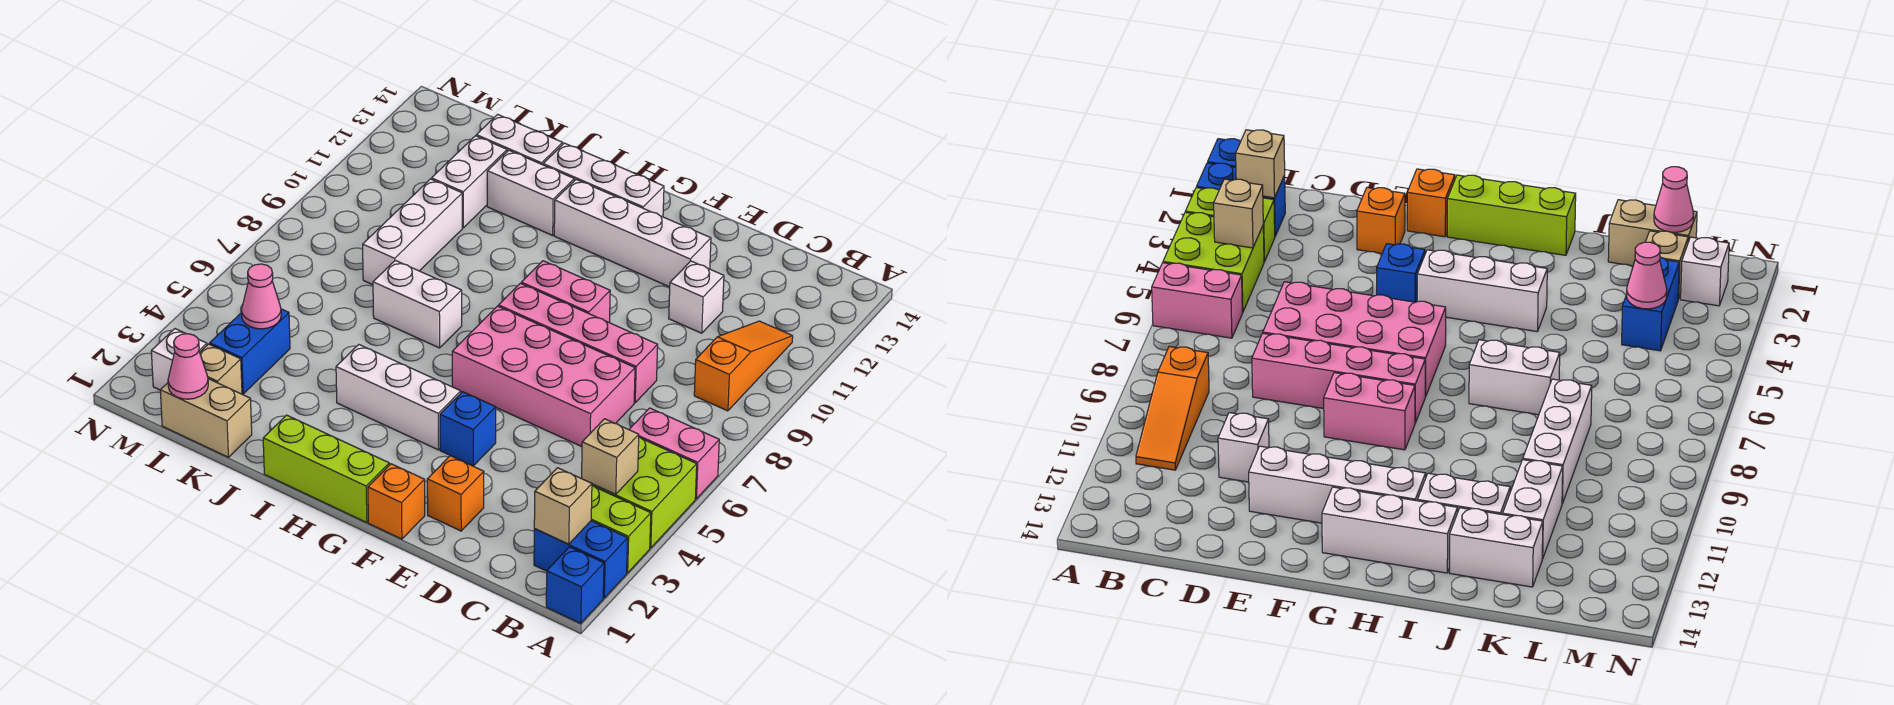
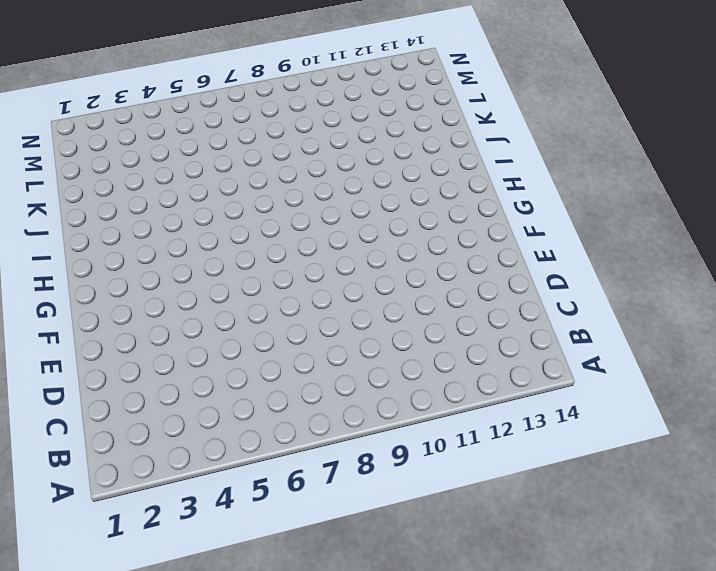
none -> blue brick A1 level 1
none -> blue brick A2:B2 level 1
none -> lime brick A3:B3 level 1
none -> lime brick A4:B5 level 1

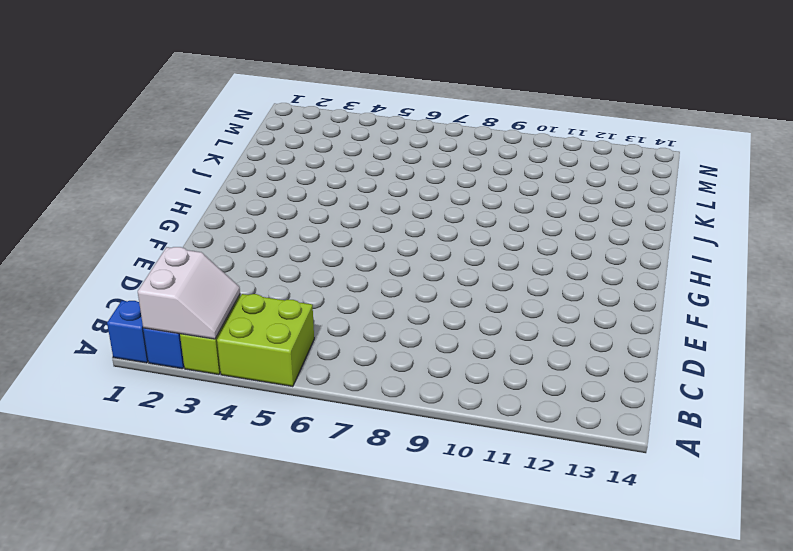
white slope A2:B3 level 2 top 2 -> tan brick B2 level 2
none -> pink brick A6:B6 level 1
none -> orange slope B9:B11 level 1 top 9
none -> pink brick D6:G7 level 1
none -> pink brick D8:G8 level 1

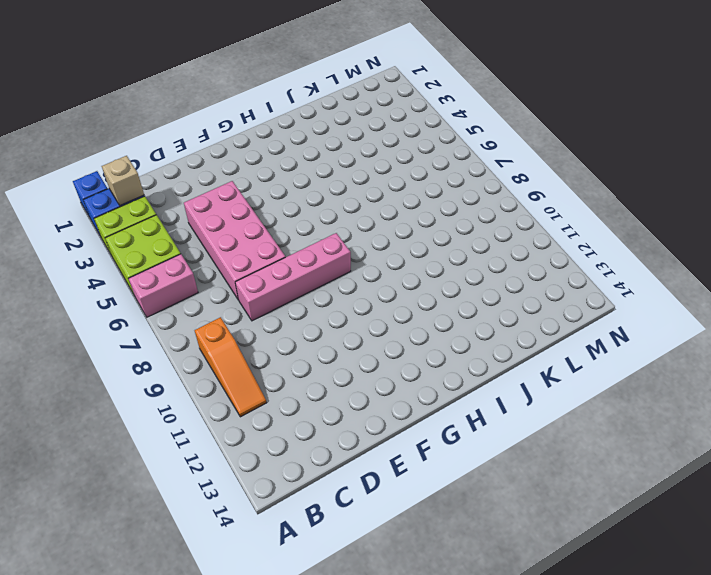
pink brick D4:E7 level 1 -> pink brick D6:G7 level 1
none -> white brick D11 level 1
none -> orange brick E2 level 1
none -> white brick E12:H12 level 1
none -> orange brick F1 level 1

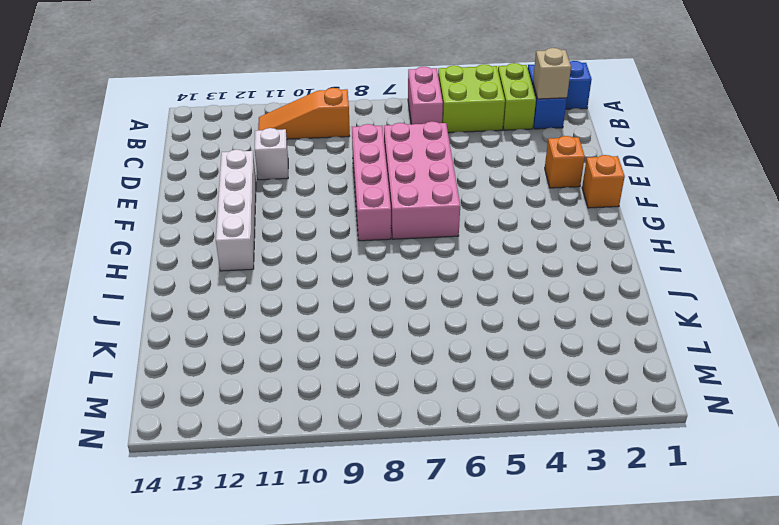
none -> blue brick F4 level 1
none -> pink brick F9:G9 level 1
none -> lime brick G1:I1 level 1
none -> white brick G4:I4 level 1

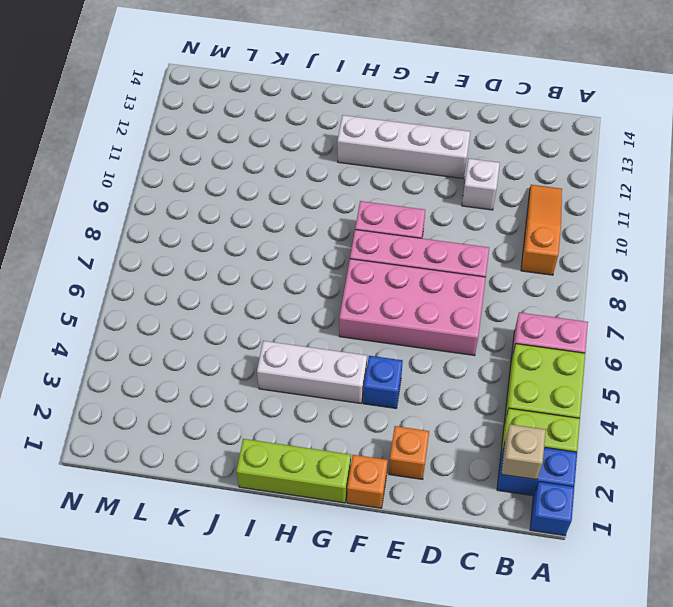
none -> white brick G13:I13 level 1
none -> white brick I7:J7 level 1
none -> white brick I12:J12 level 1
none -> white brick J13:K13 level 1

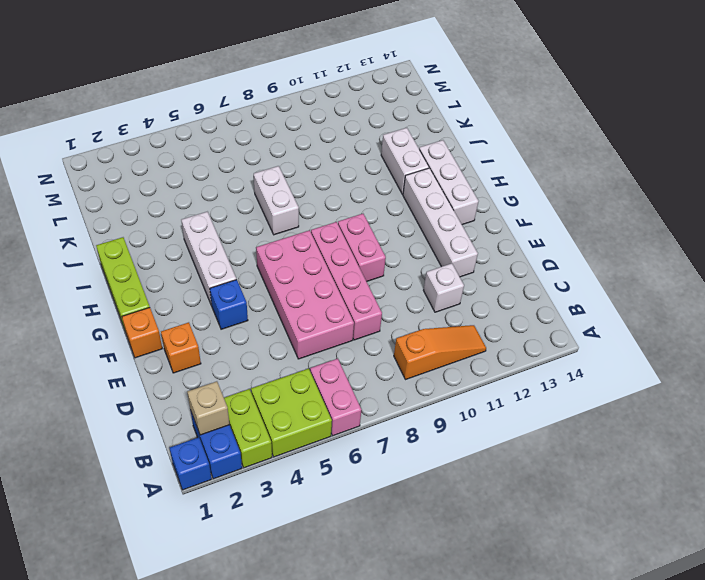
none -> white brick J13:K13 level 1
none -> tan brick K1:L1 level 1
none -> white brick K8:K10 level 1
none -> white brick K11:K12 level 1

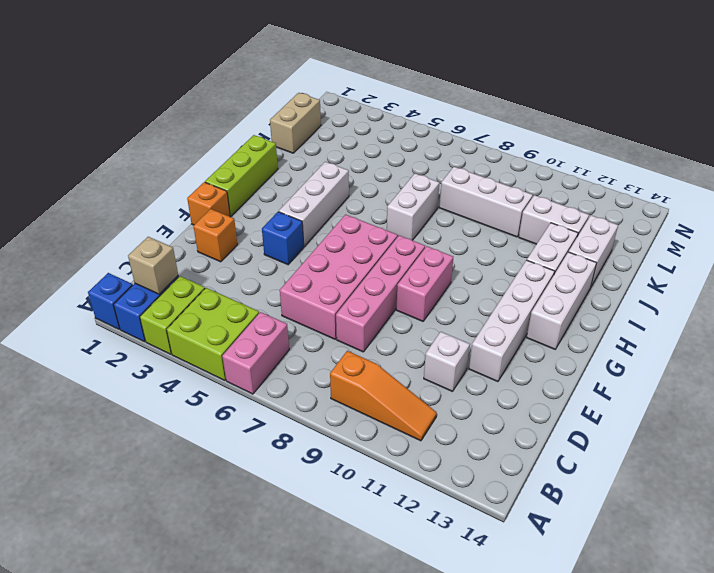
none -> tan brick L2 level 1
none -> blue brick L3:L4 level 1
none -> white brick M2 level 1
none -> tan brick B4 level 2

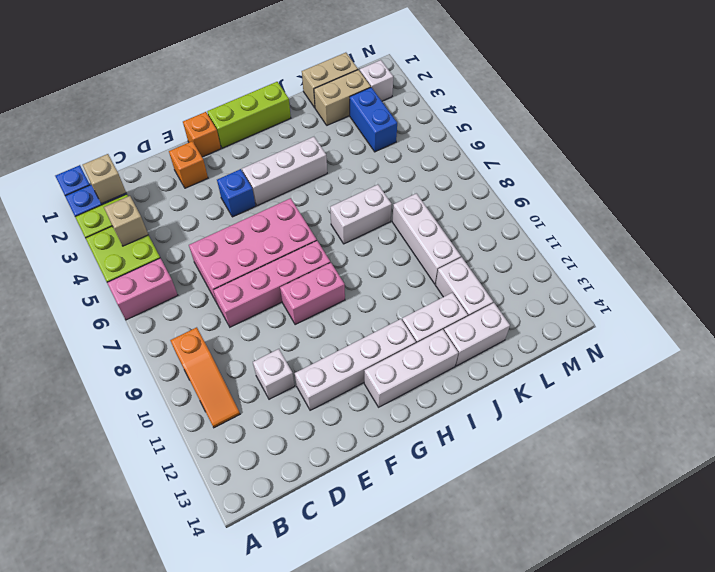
tan brick K2:L2 level 1 -> tan brick L2 level 1
none -> pink cone L1 level 2
none -> pink cone L4 level 2

